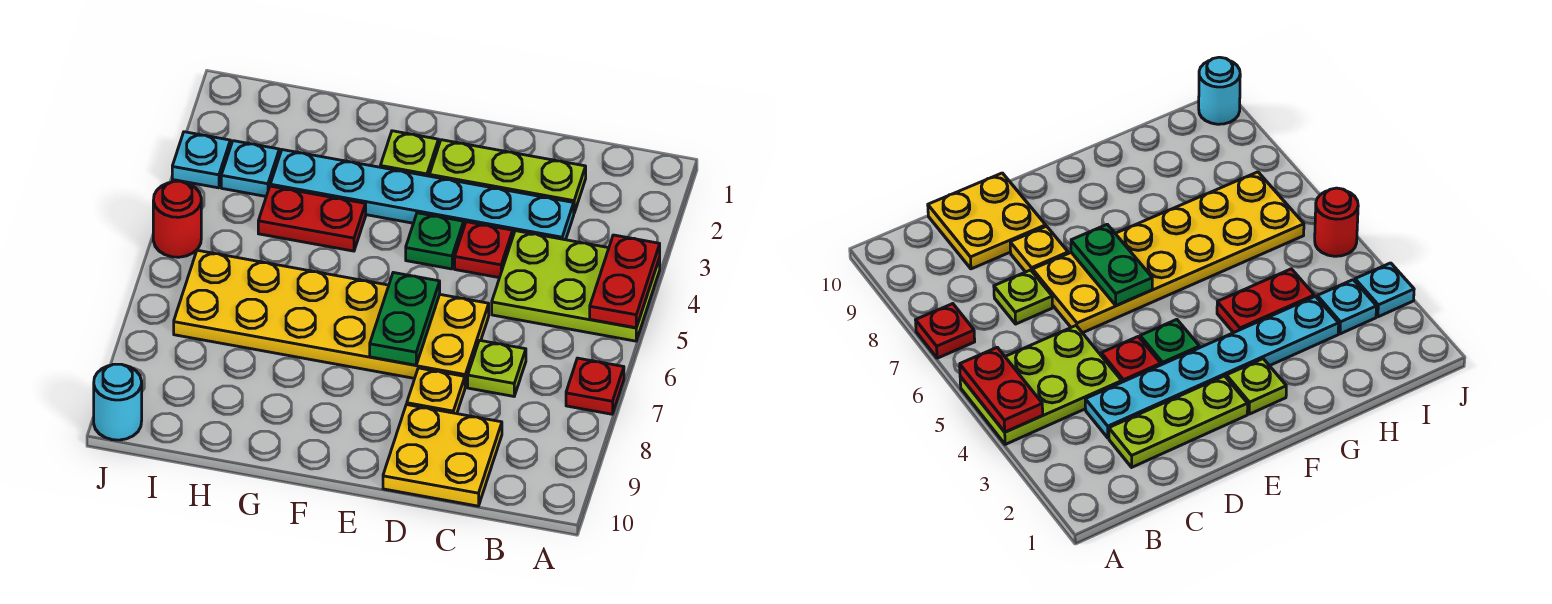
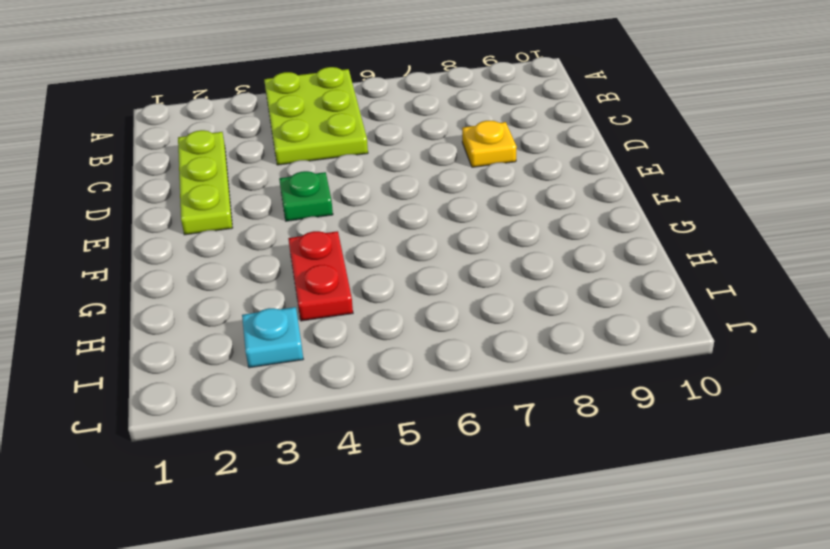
none -> red plate A7 level 1
none -> cyan plate C3:H3 level 1
none -> lime plate C7 level 1

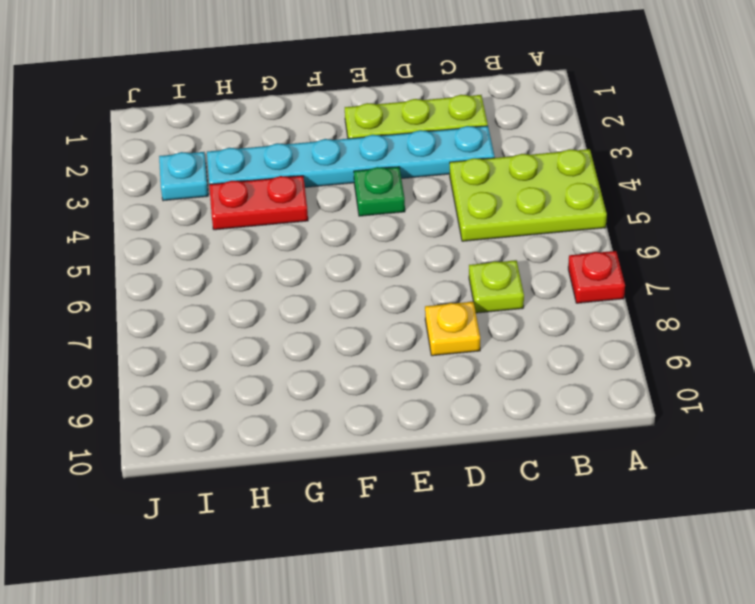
none -> yellow plate C9:D10 level 1
none -> red plate D4 level 1
none -> yellow plate D6:I7 level 1

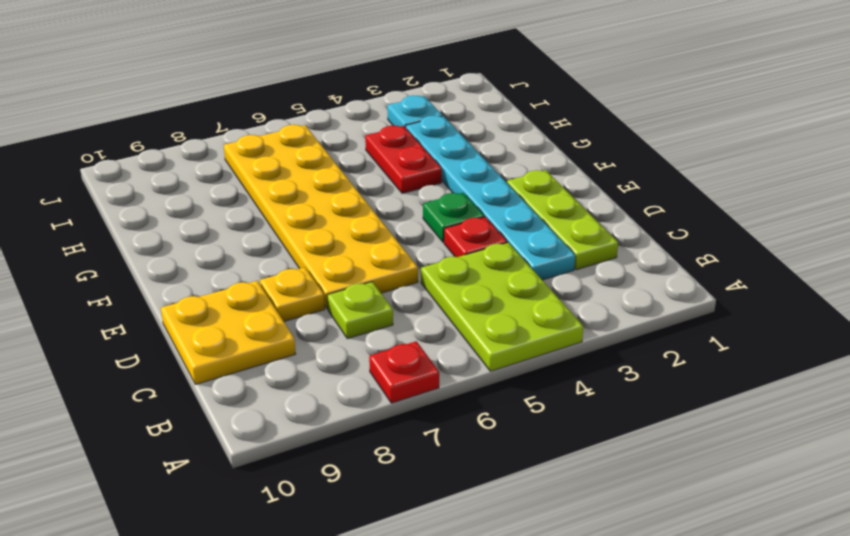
none -> lime plate F2 level 1
none -> cyan plate J3 level 1
none -> red round brick J5 level 1

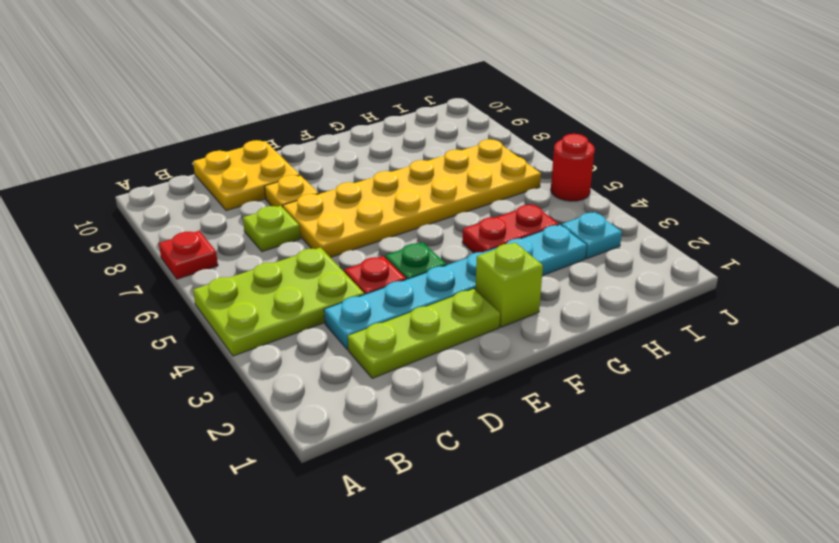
lime brick F2 level 1 -> lime plate F2 level 1
none -> cyan plate J3 level 1
none -> cyan round brick J10 level 1
none -> red plate A4:A5 level 2

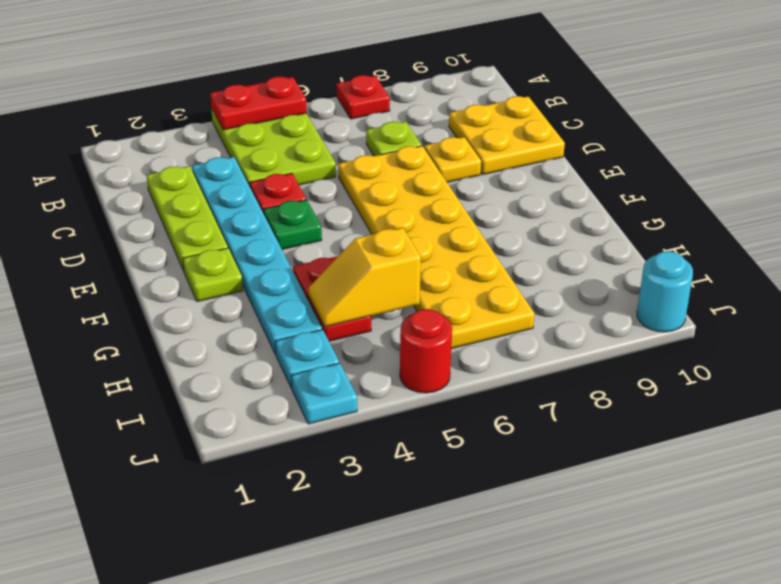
yellow slope H4:H5 level 2 top 5 -> none
none -> green plate E6:E7 level 2

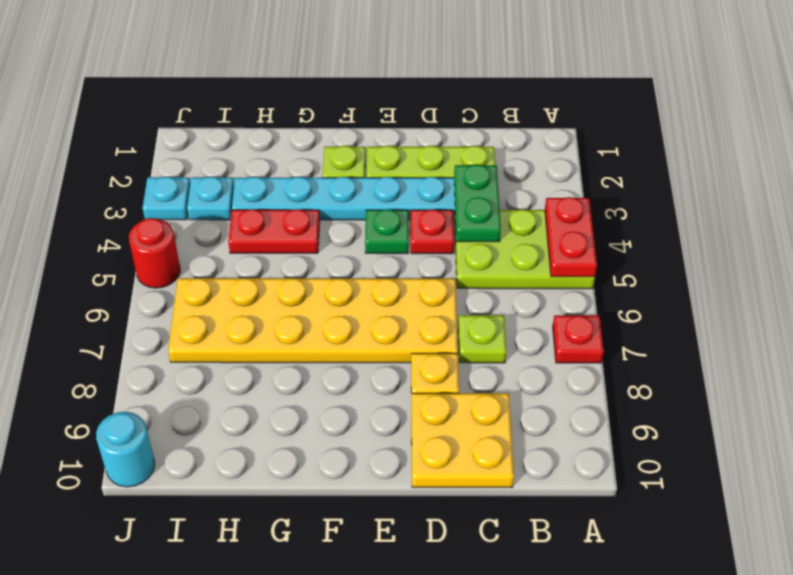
green plate C3:C4 level 2 -> green plate E6:E7 level 2

